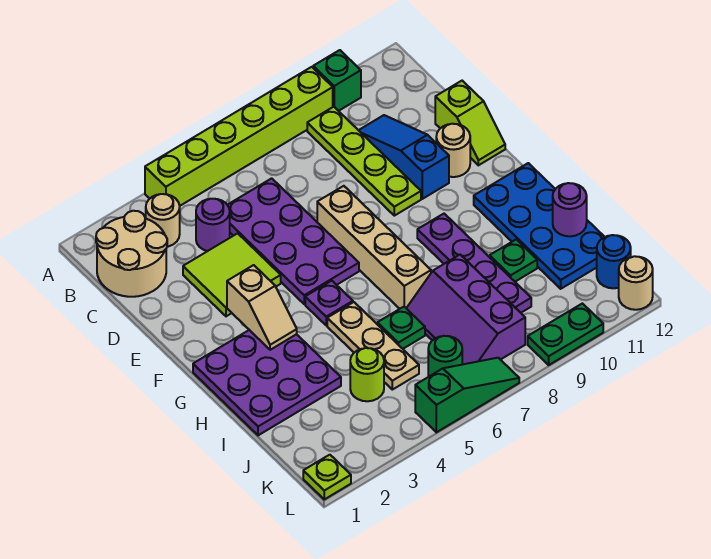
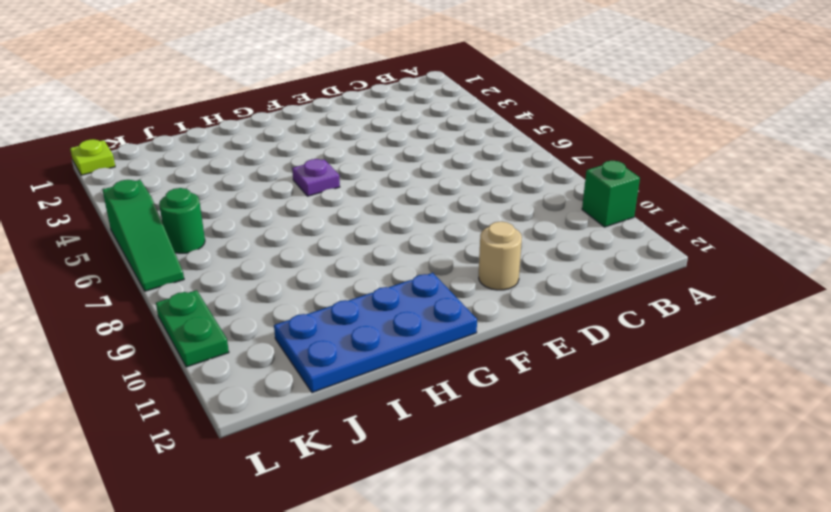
none -> lime brick A4:A9 level 1
none -> tan round brick B1:C2 level 1
none -> tan round brick B3 level 1

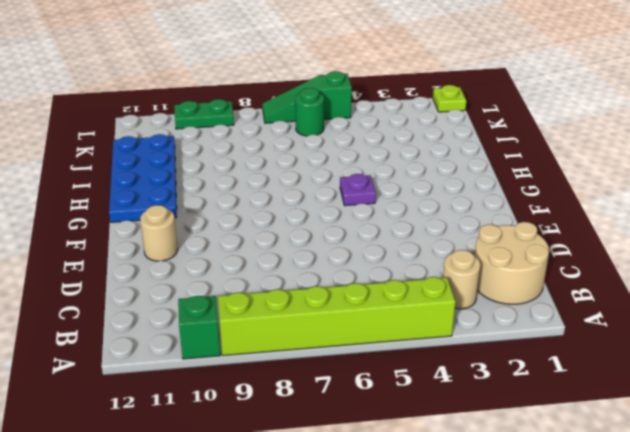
none -> lime plate B9:E9 level 1
none -> purple round brick C4 level 1
none -> purple plate C5:F6 level 1

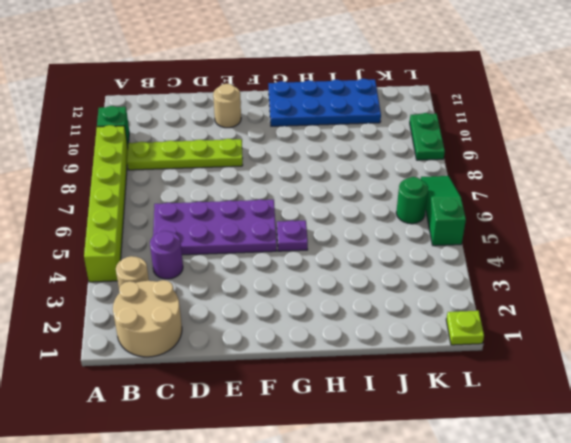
none -> blue slope C10:E10 level 1 top E
none -> lime tile D3:E4 level 1
none -> lime slope D12:E12 level 1 top D

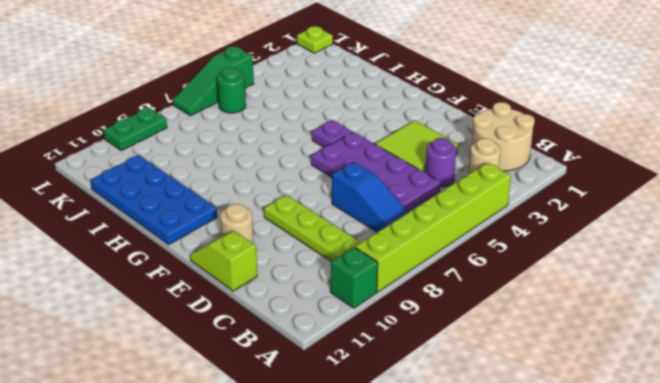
blue slope B7:D7 level 1 top D -> blue slope C10:E10 level 1 top E
none -> tan brick E7:H7 level 1
none -> purple plate G1:I3 level 1
none -> purple plate G9:J9 level 1

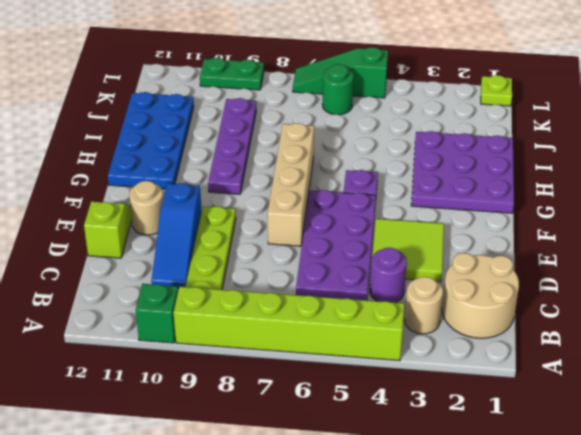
none -> tan plate H5:J5 level 1
none -> green plate I6 level 1
none -> purple slope I7:K8 level 1 top 8

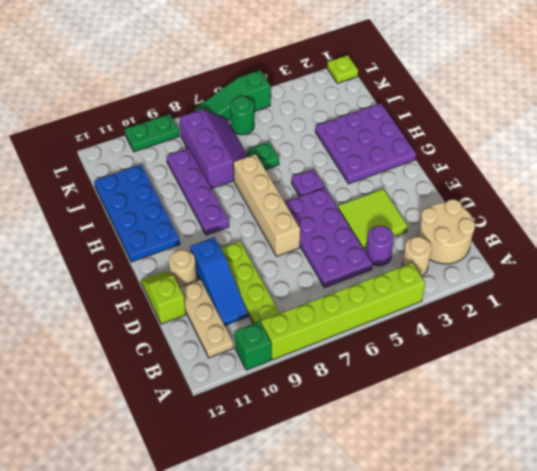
tan plate B11:D11 level 1 -> tan plate H5:J5 level 1
none -> green plate I10 level 1
none -> lime round brick J4 level 1
none -> blue round brick K12 level 1

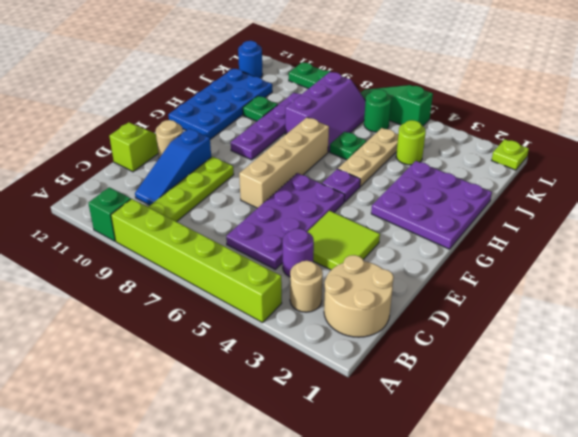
none -> tan round brick L12 level 1
none -> tan slope F3:G3 level 2 top F
none -> purple round brick I12 level 2

